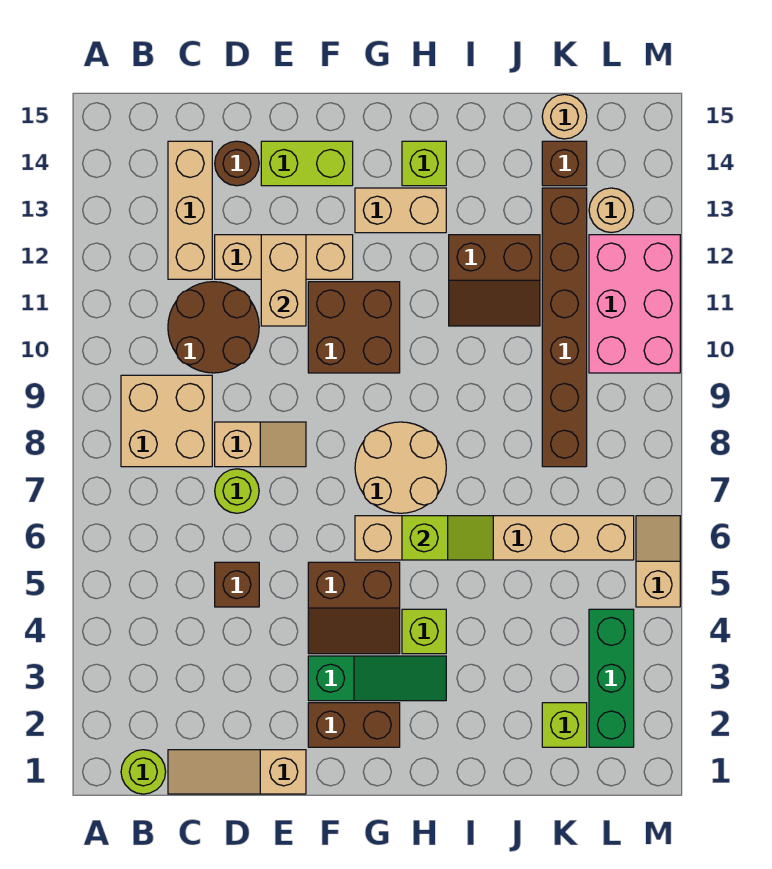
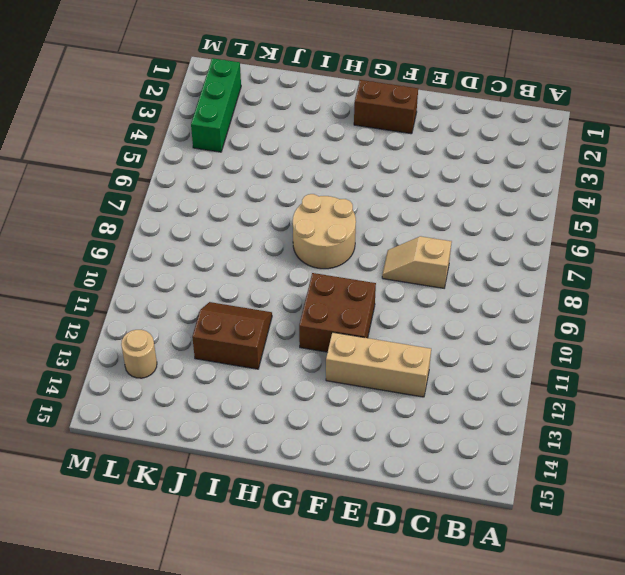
none -> lime round brick B1 level 1
none -> tan brick B8:C9 level 1
none -> tan slope C1:E1 level 1 top E
none -> brown round brick C10:D11 level 1

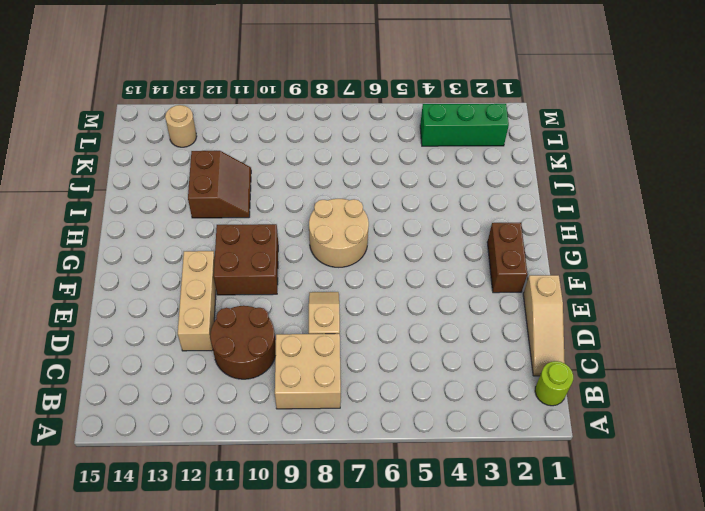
none -> tan brick C12:C14 level 1
none -> brown brick D5 level 1
none -> lime round brick D7 level 1
none -> brown round brick D14 level 1

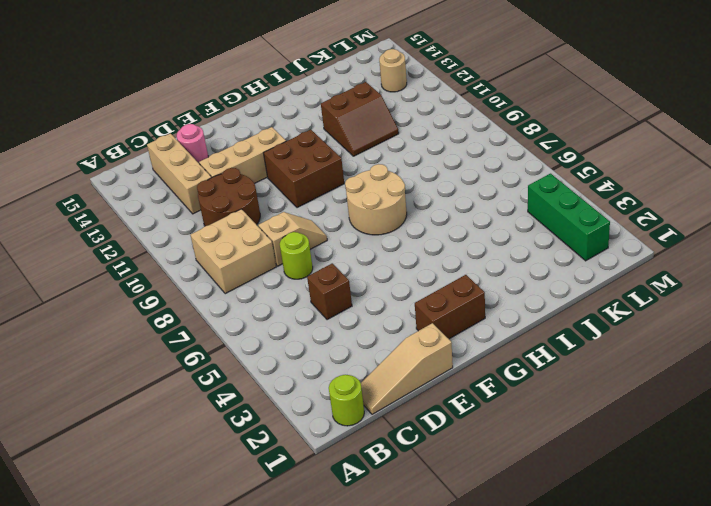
pink round brick D14 level 1 -> brown round brick D14 level 1
none -> lime brick E14:F14 level 1
none -> green slope F3:H3 level 1 top F
none -> brown slope F4:G5 level 1 top 5
none -> tan brick G6:L6 level 1

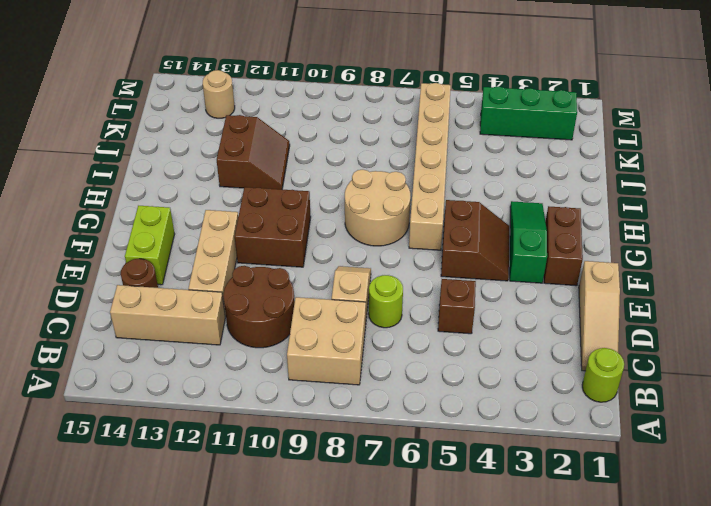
none -> tan brick G13:H13 level 1
none -> lime brick H4 level 1
none -> lime brick H14 level 1
none -> lime brick K2 level 1

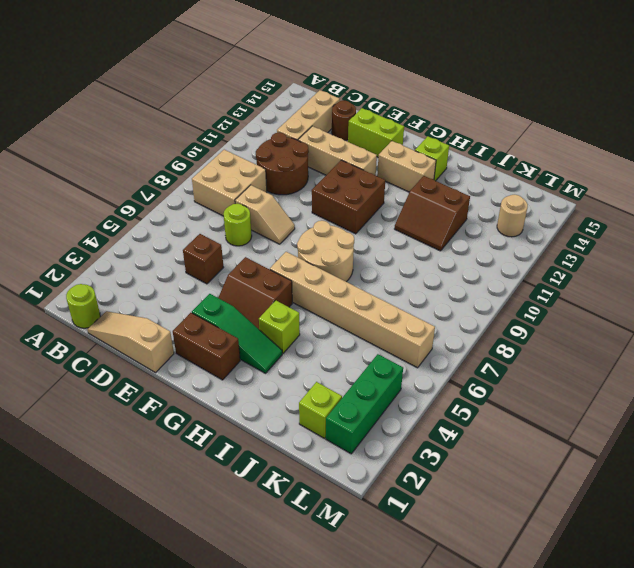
none -> brown brick K8:K13 level 1
none -> brown brick K14 level 1
none -> tan round brick K15 level 1
none -> pink brick L10:M12 level 1

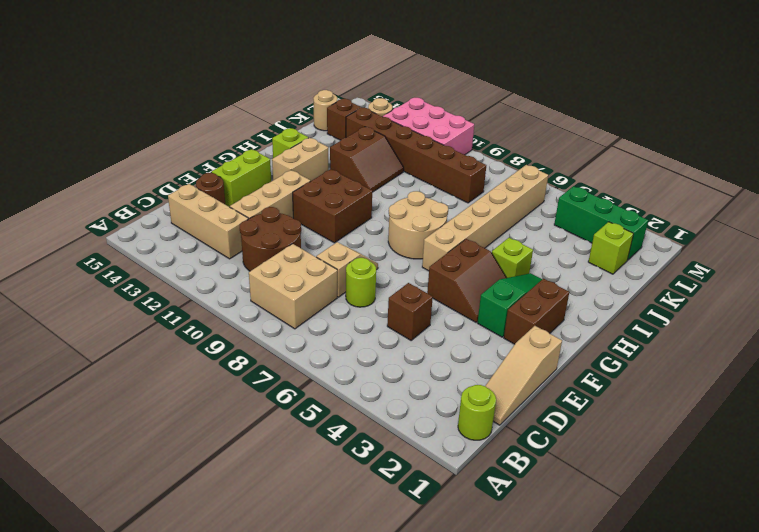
none -> tan slope M5:M6 level 1 top 5
none -> tan brick E11:E12 level 2
none -> lime slope H6:I6 level 2 top H

